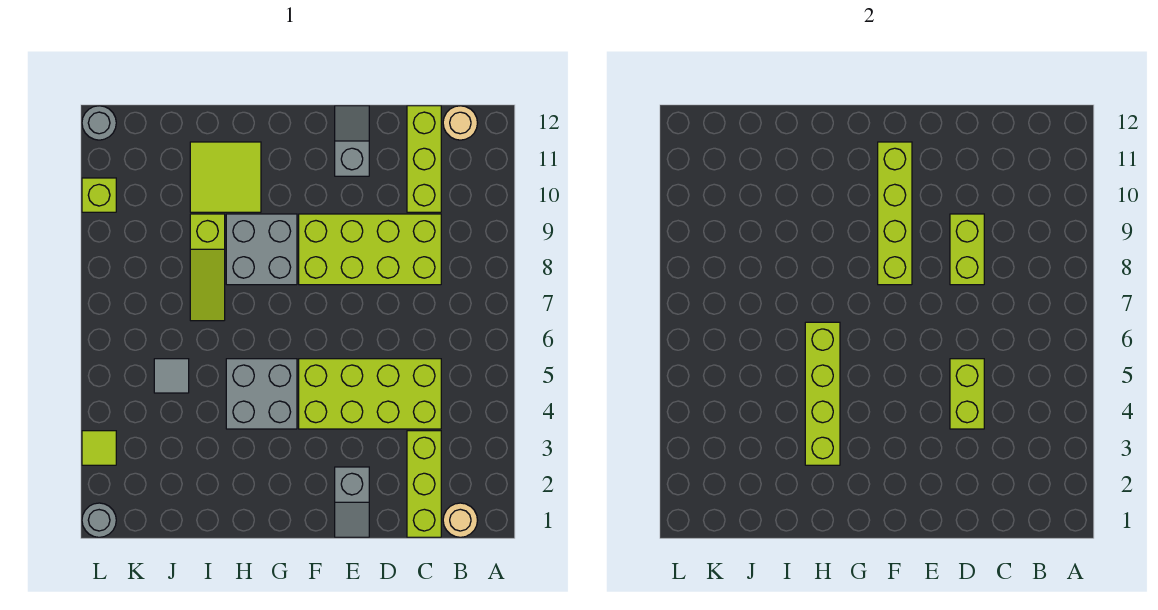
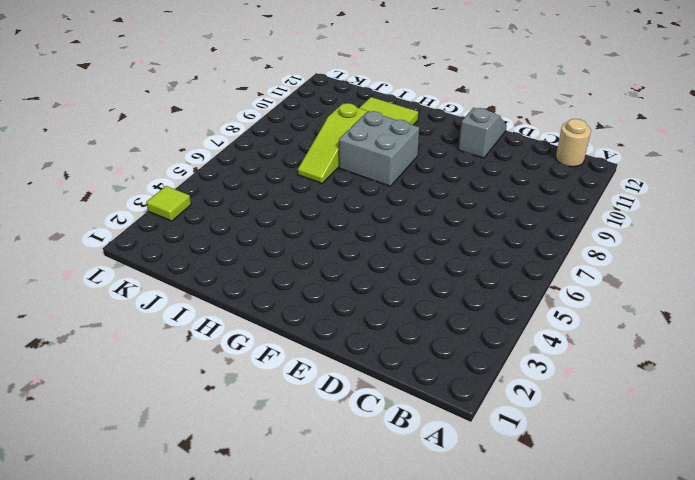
none -> tan round brick B1 level 1
none -> lime brick C1:C3 level 1
none -> lime brick C4:F5 level 1

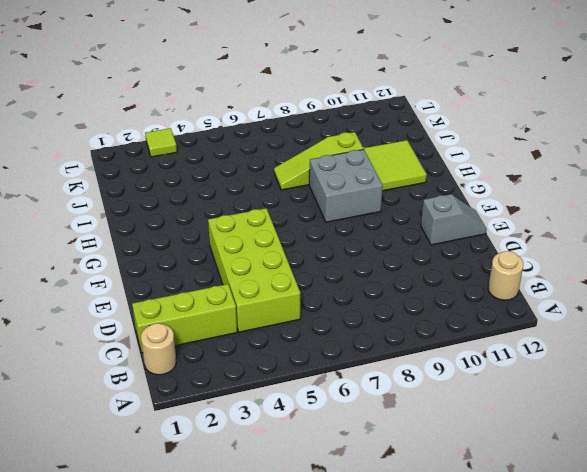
none -> lime brick C8:F9 level 1
none -> lime brick C10:C12 level 1
none -> grey slope E1:E2 level 1 top 2

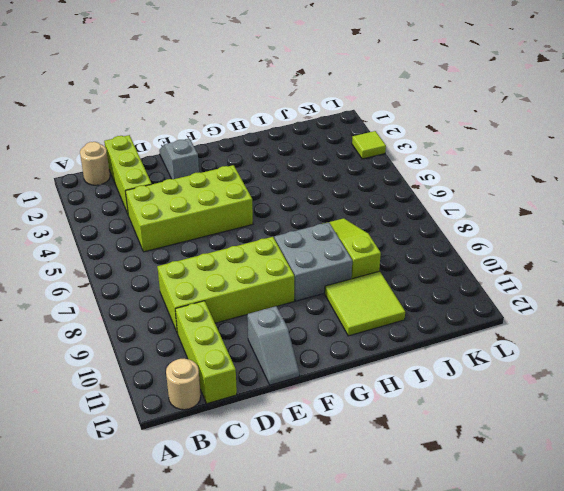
none -> grey brick G4:H5 level 1
none -> grey tile J5 level 1
none -> grey round brick L1 level 1

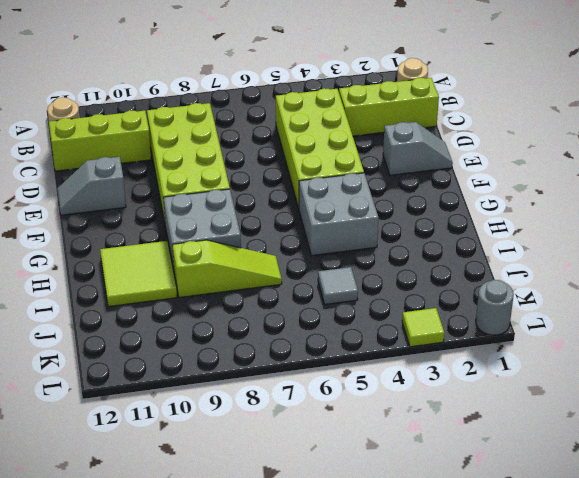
none -> lime brick L10 level 1
none -> grey round brick L12 level 1
none -> lime brick D4:D5 level 2

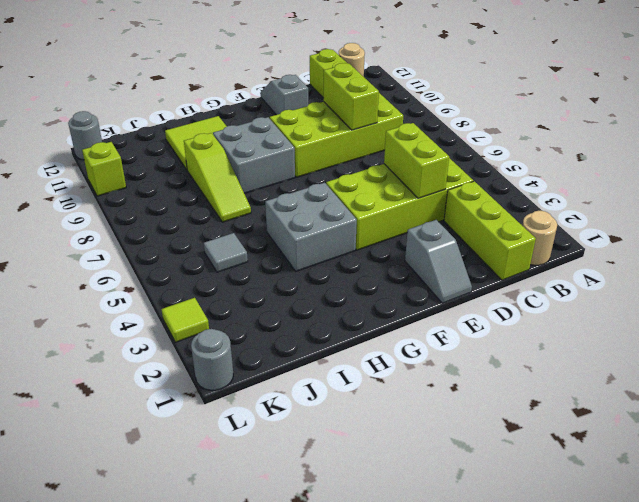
none -> lime brick F8:F11 level 2
none -> lime brick H3:H6 level 2

